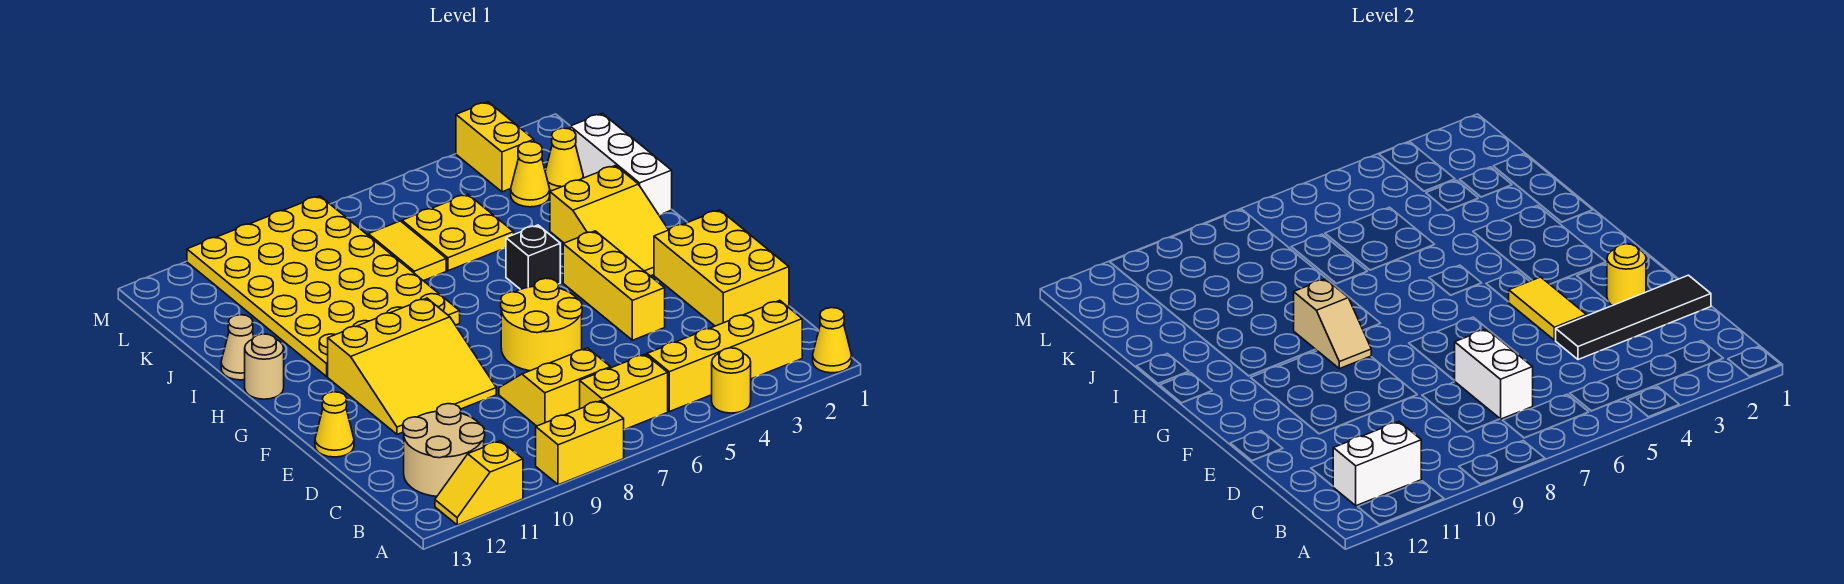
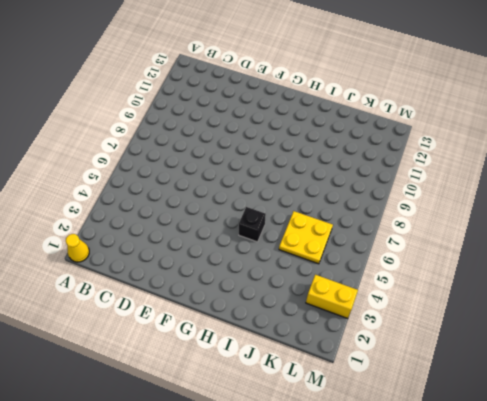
none -> yellow round brick A4 level 1
none -> yellow brick A8:A9 level 1
none -> yellow slope A11:A12 level 1 top 11
none -> yellow brick B2:B5 level 1

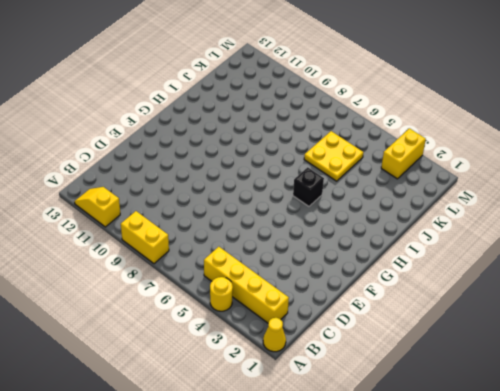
none -> yellow brick B6:B7 level 1
none -> tan round brick B11:C12 level 1
none -> yellow slope C7:D8 level 1 top C
none -> yellow brick D1:F2 level 1

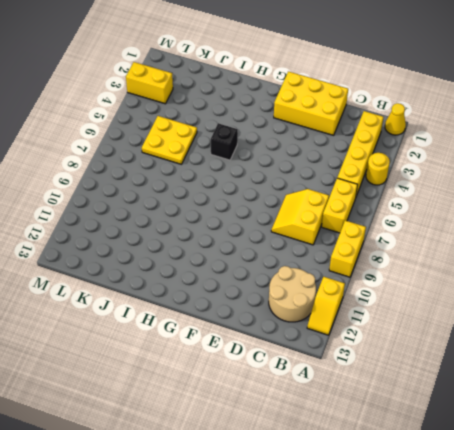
none -> yellow brick E4:G4 level 1
none -> yellow round brick E6:F7 level 1
none -> yellow slope E9:G11 level 1 top G
none -> yellow cone E13 level 1

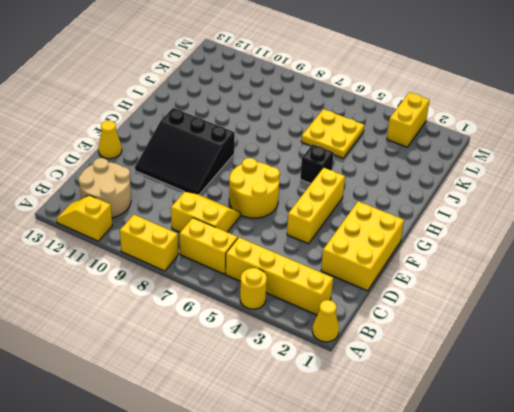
black slope E9:G11 level 1 top G -> yellow slope E9:G11 level 1 top G
none -> yellow slope G2:I3 level 1 top I
none -> yellow plate H8:M11 level 1
none -> tan round brick H13 level 1
none -> white brick I1:K1 level 1

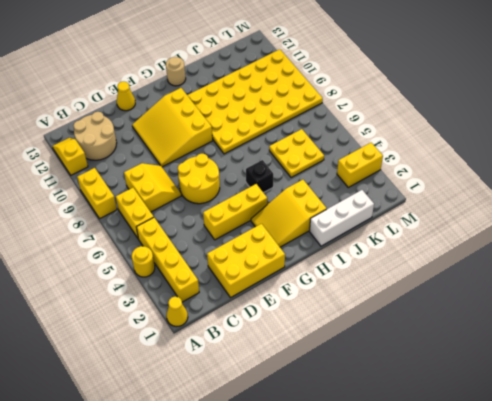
none -> tan cone I13 level 1
none -> yellow tile J7:K7 level 1
none -> yellow cone K2 level 1
none -> yellow cone K3 level 1

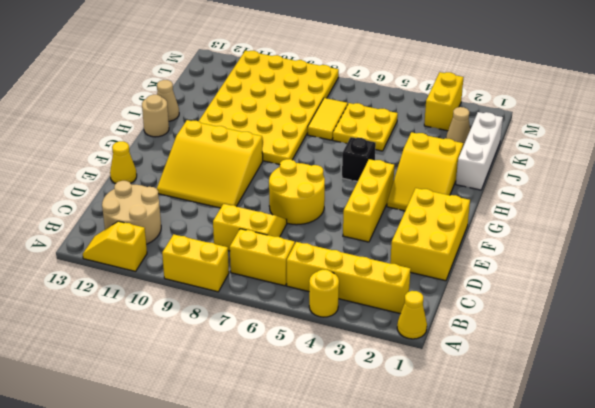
tan cone K2 level 1 -> yellow cone K2 level 1
none -> yellow cone K3 level 1
none -> white brick B11:B12 level 2
none -> white brick C7:D7 level 2
none -> black tile D1:D4 level 2

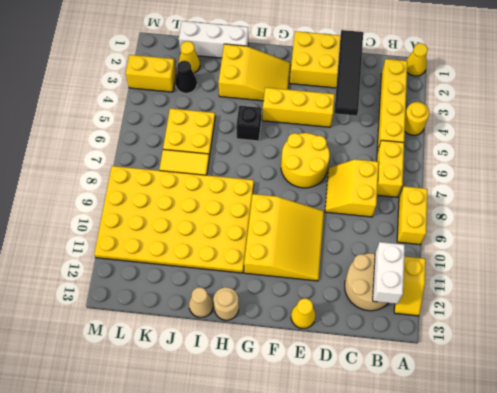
black cone K3 level 1 -> yellow cone K3 level 1
none -> white brick C7:D7 level 2
none -> yellow round brick E2 level 2
none -> yellow tile E4:F4 level 2
none -> tan slope G9:H9 level 2 top H

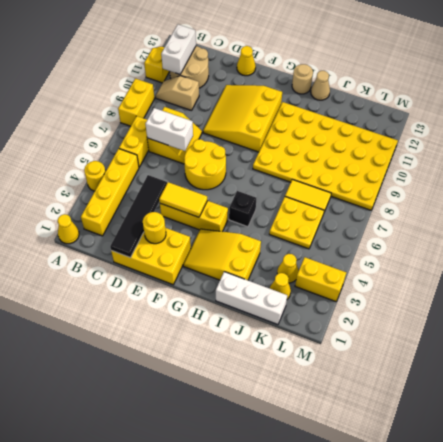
tan slope B10:C10 level 1 top C -> tan slope G9:H9 level 2 top H

